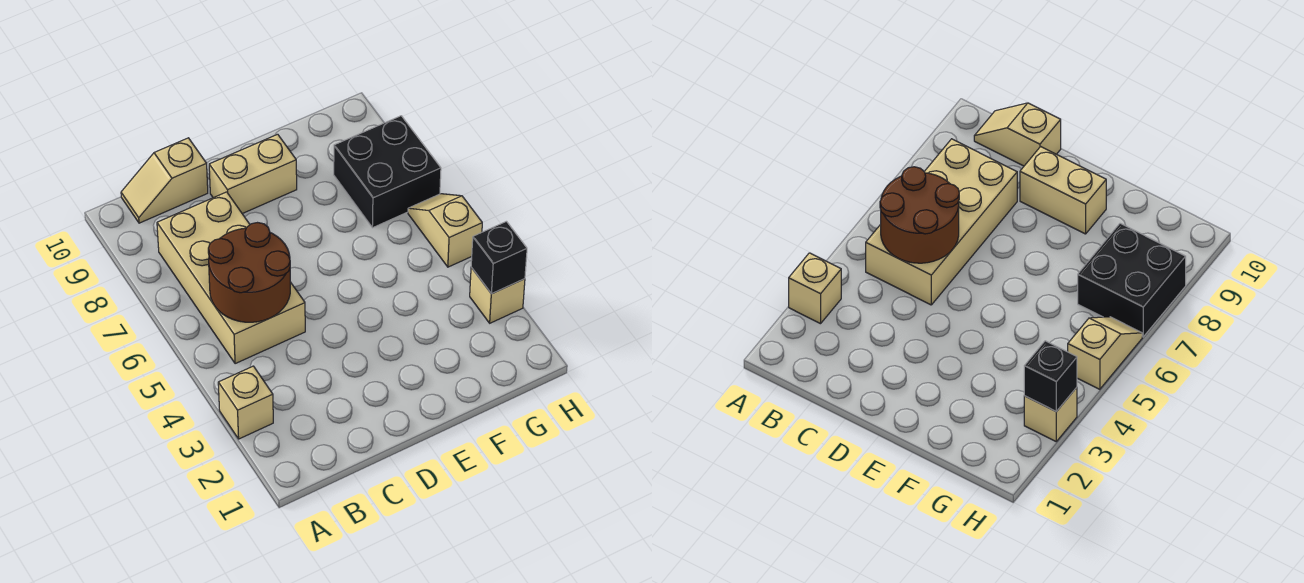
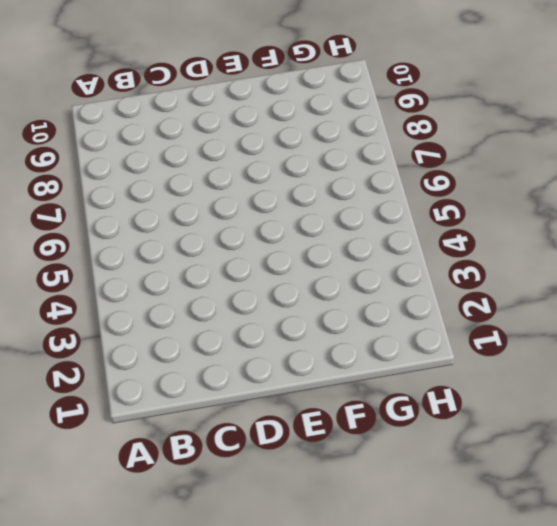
none -> tan brick A3 level 1
none -> tan brick B5:C8 level 1

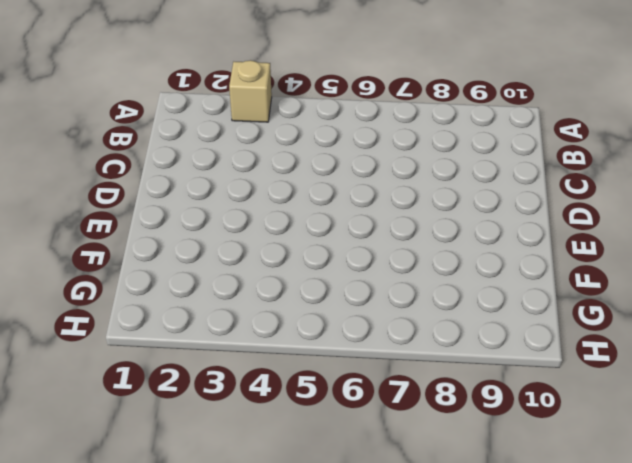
none -> tan brick B5:C8 level 1
none -> tan slope B10:C10 level 1 top C

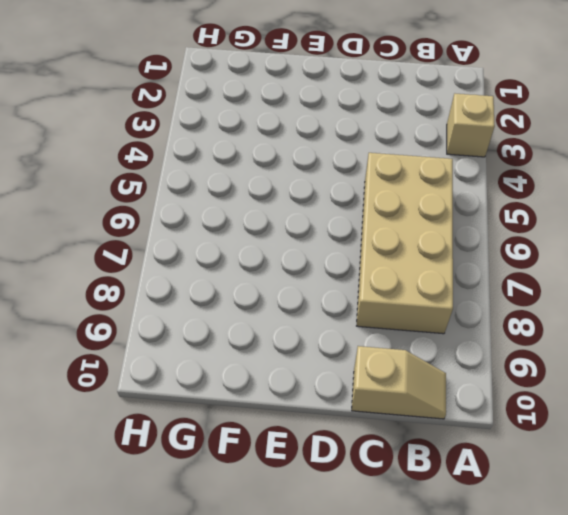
none -> tan brick D9:E9 level 1
none -> black brick G7:H8 level 1

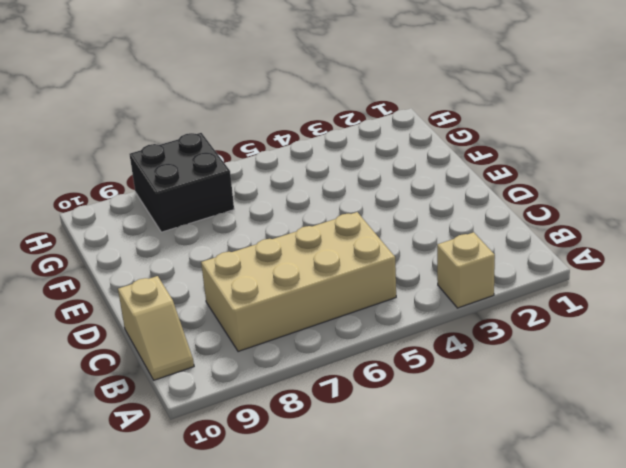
none -> tan brick D9:E9 level 1
none -> tan brick H3 level 1

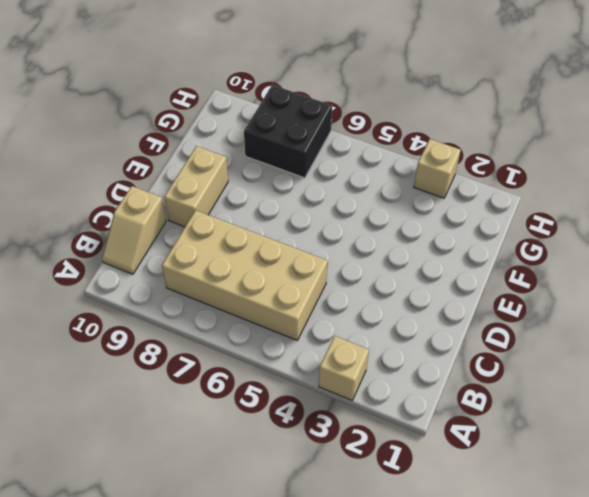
none -> tan slope H5:H6 level 1 top 5
none -> brown round brick B5:C6 level 2

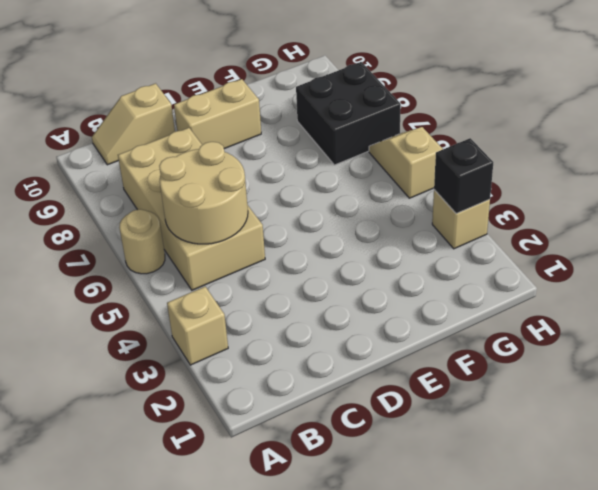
tan round brick A6 level 1 -> none
tan round brick B5:C6 level 2 -> brown round brick B5:C6 level 2

